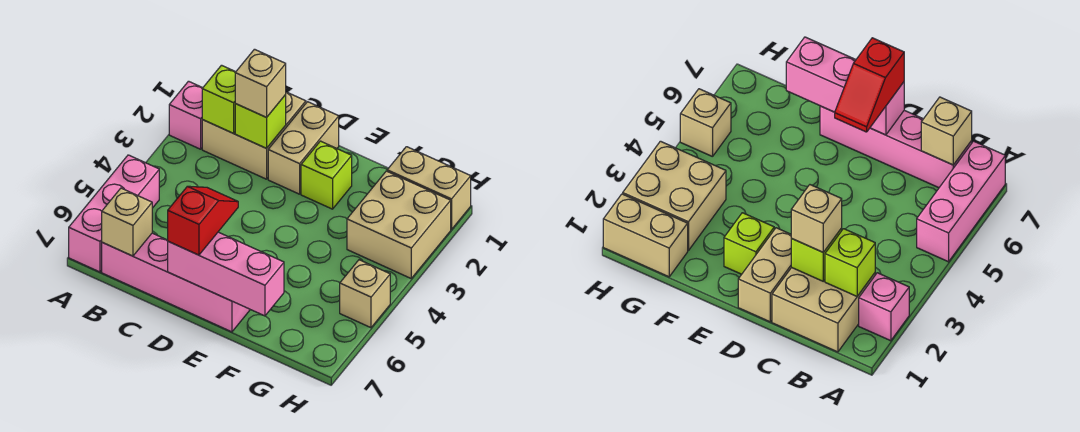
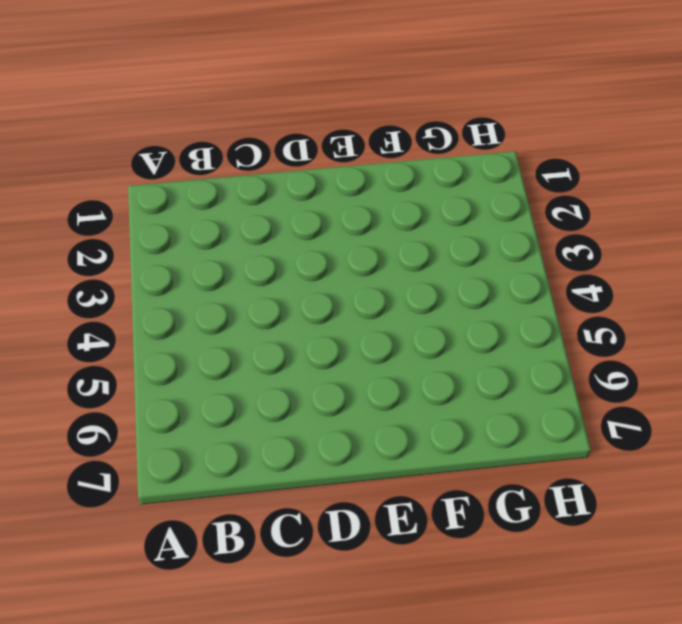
none -> pink brick A2 level 1
none -> pink brick A5:A7 level 1
none -> tan brick B1:C2 level 1

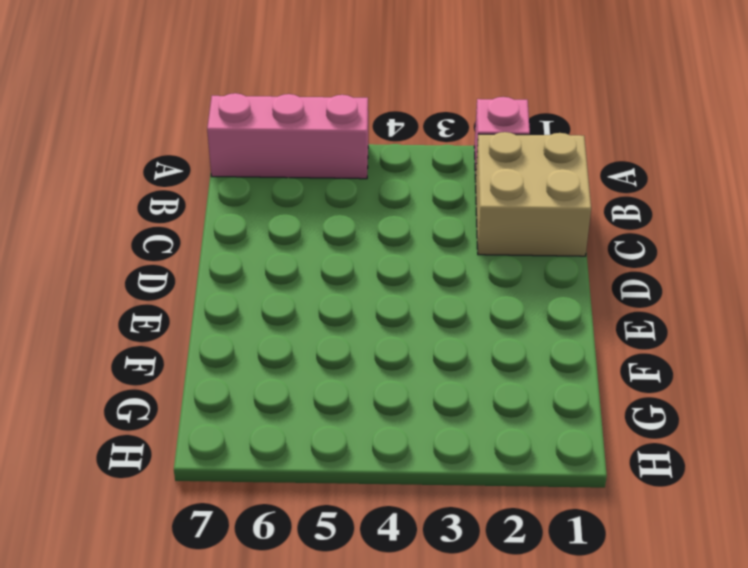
none -> pink brick B7:E7 level 1
none -> tan brick D1:D2 level 1
none -> lime brick E2 level 1

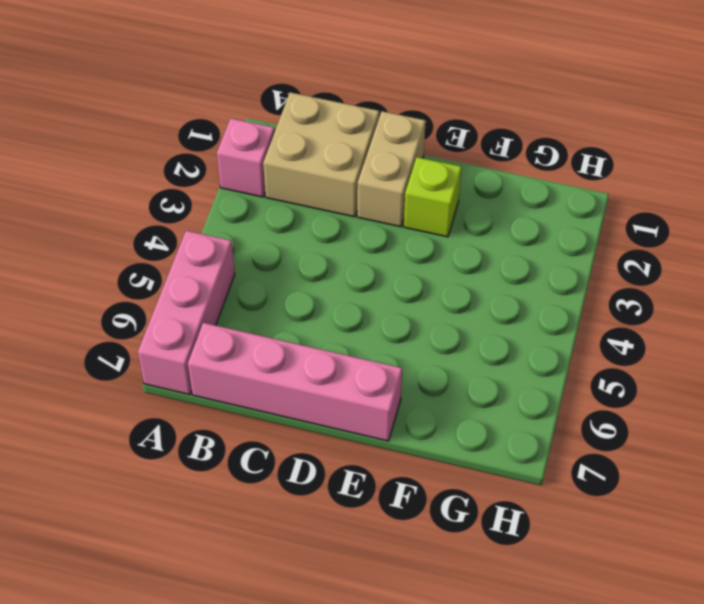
none -> tan brick G1:H1 level 1
none -> tan brick G2:H3 level 1
none -> tan brick H5 level 1

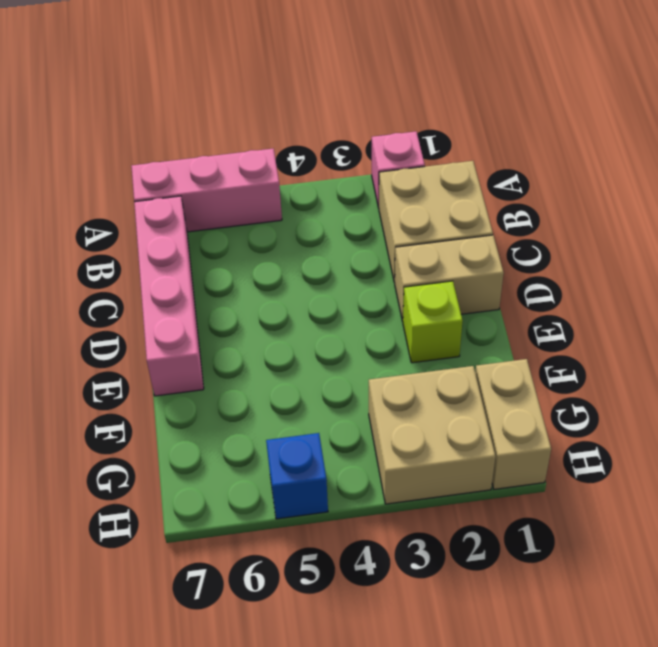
blue brick H5 level 1 -> tan brick H5 level 1
none -> lime brick B2 level 2
none -> tan brick B7 level 2
none -> lime brick C2 level 2

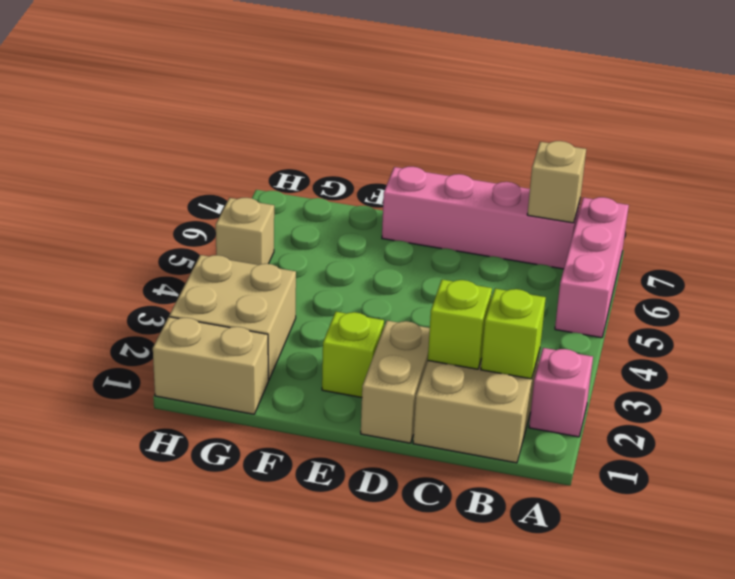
none -> pink brick D7:F7 level 2
none -> tan brick C2 level 3
none -> red slope D6:D7 level 3 top 7

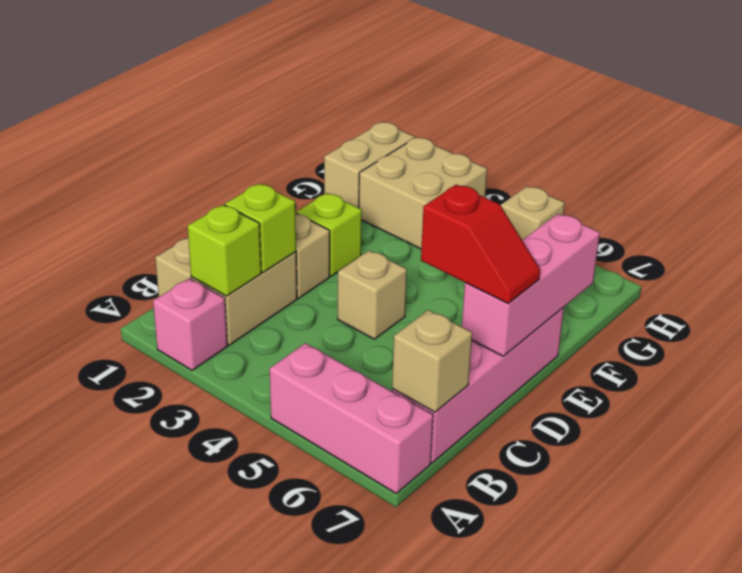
tan brick D4 level 1 -> tan brick C2 level 3
red slope D6:D7 level 3 top 6 -> red slope D6:D7 level 3 top 7

